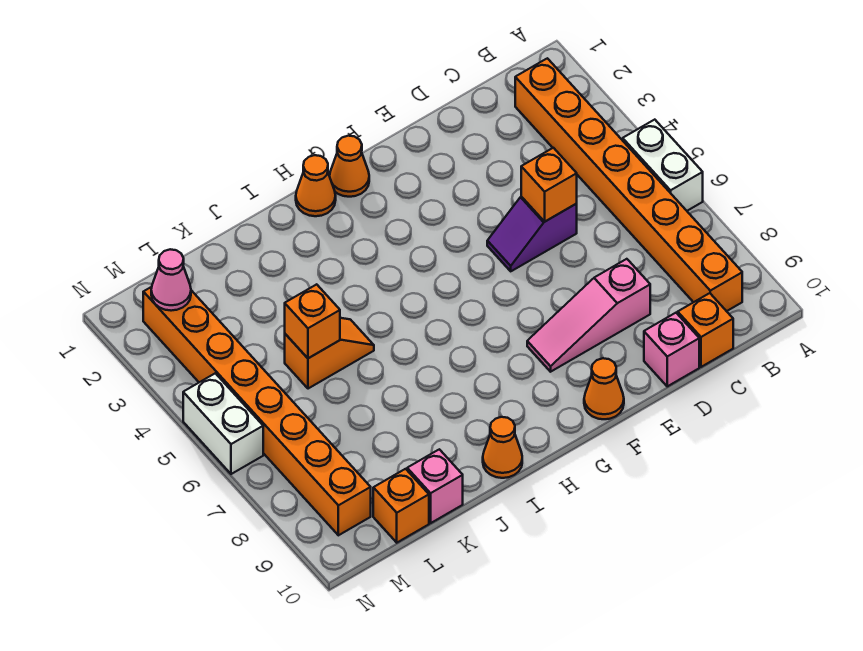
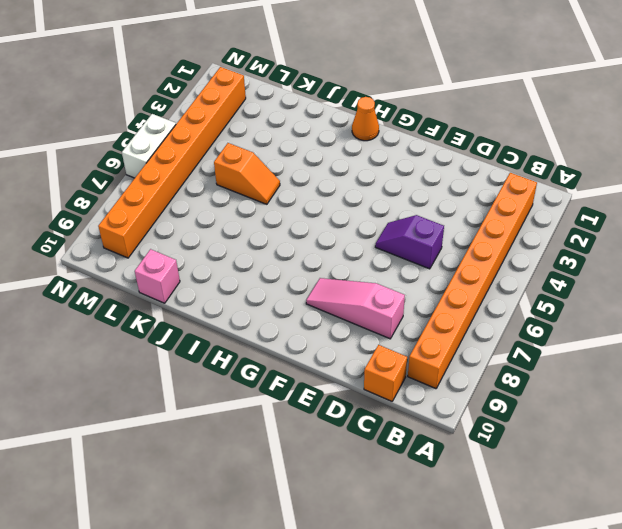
none -> white brick A5:A6 level 1
none -> pink brick D10 level 1
none -> orange cone F10 level 1

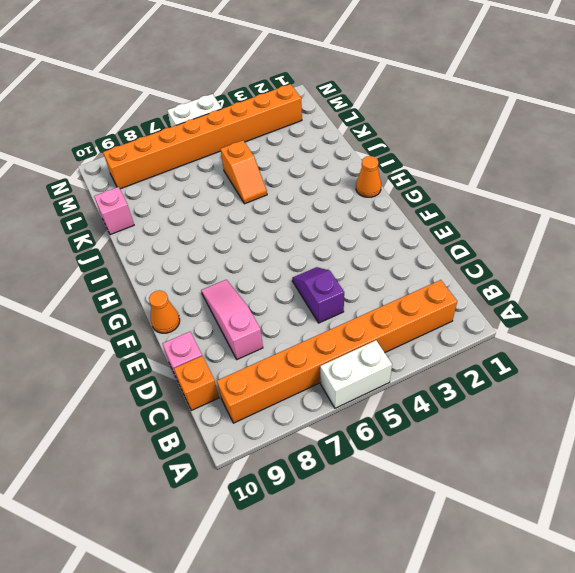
none -> orange cone G1 level 1
none -> orange cone I10 level 1
none -> orange brick L10 level 1

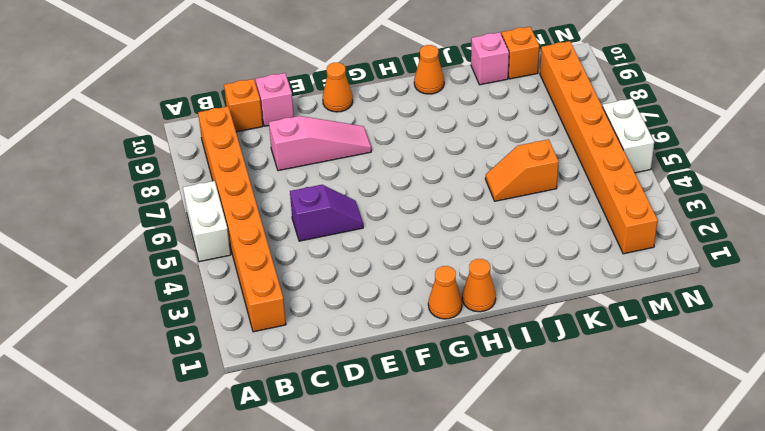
none -> orange brick D5 level 2
none -> orange brick K5 level 2
none -> pink cone M2 level 2

